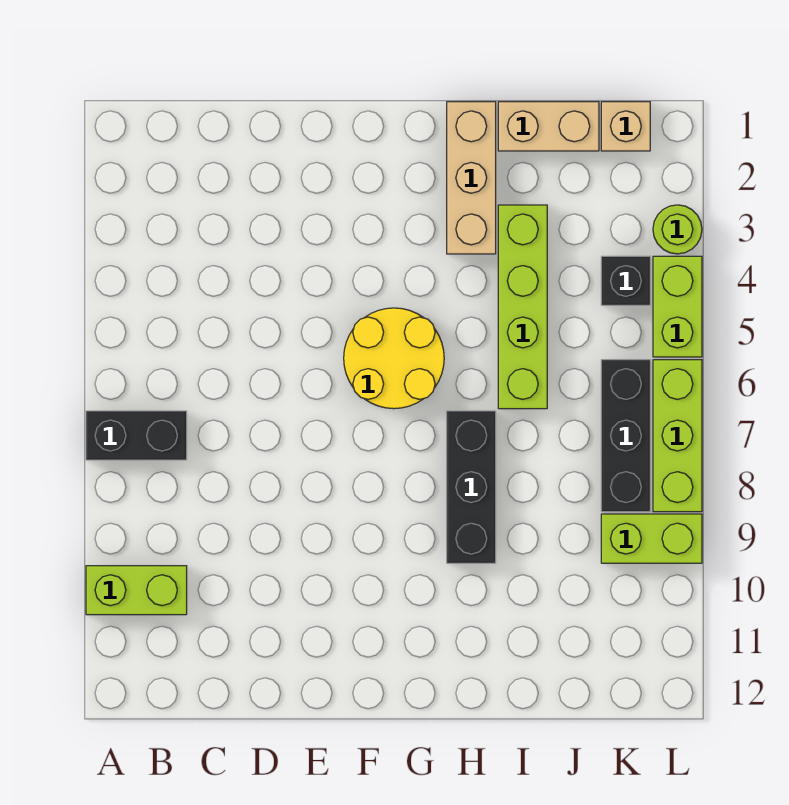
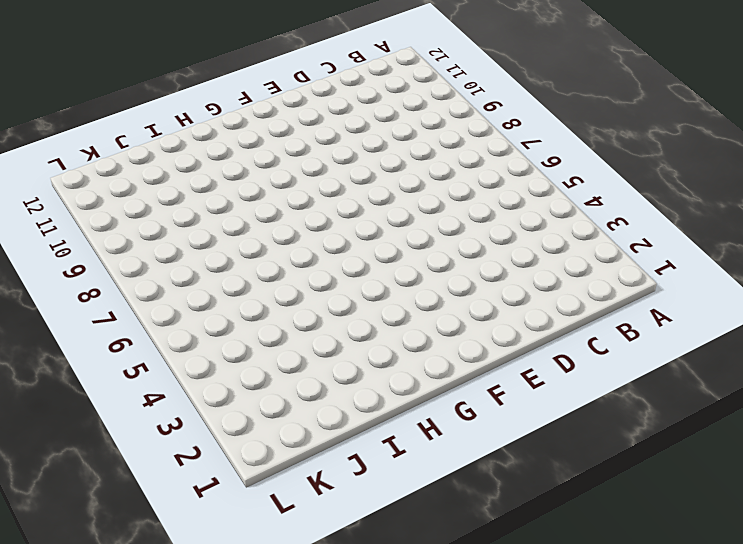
none -> black brick A7:B7 level 1
none -> lime brick A10:B10 level 1
none -> yellow round brick F5:G6 level 1

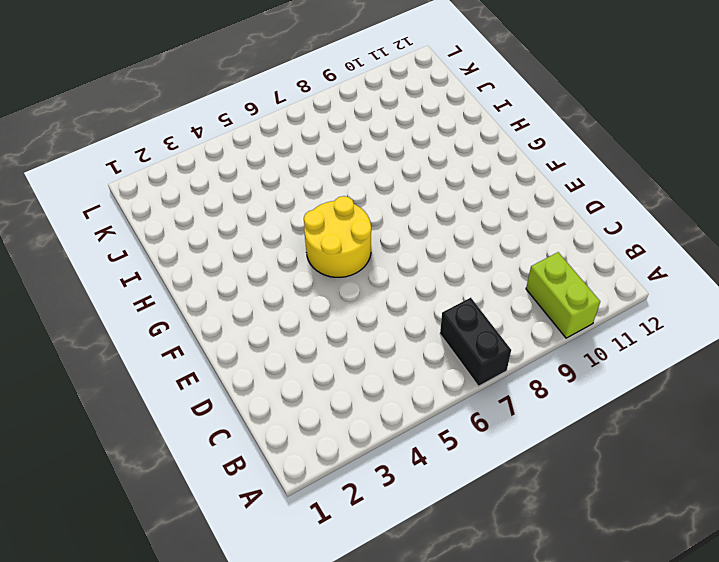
none -> tan brick H1:H3 level 1
none -> black brick H7:H9 level 1
none -> tan brick I1:J1 level 1

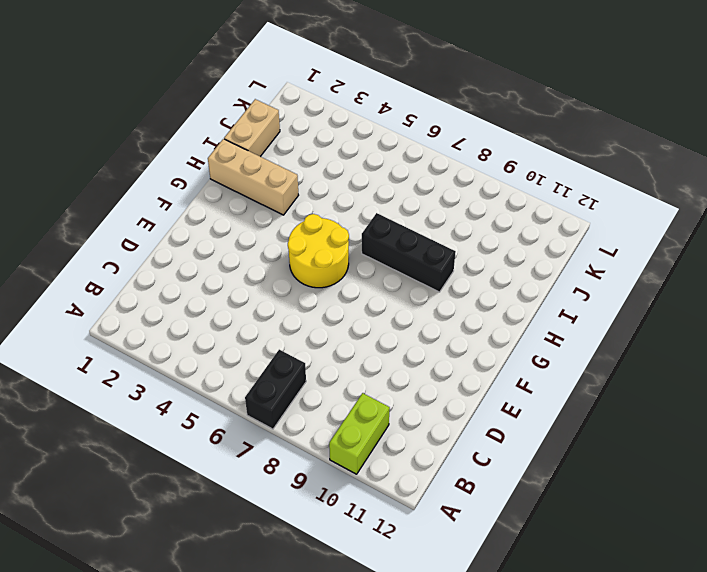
none -> lime brick I3:I6 level 1
none -> tan brick K1 level 1
none -> black brick K4 level 1

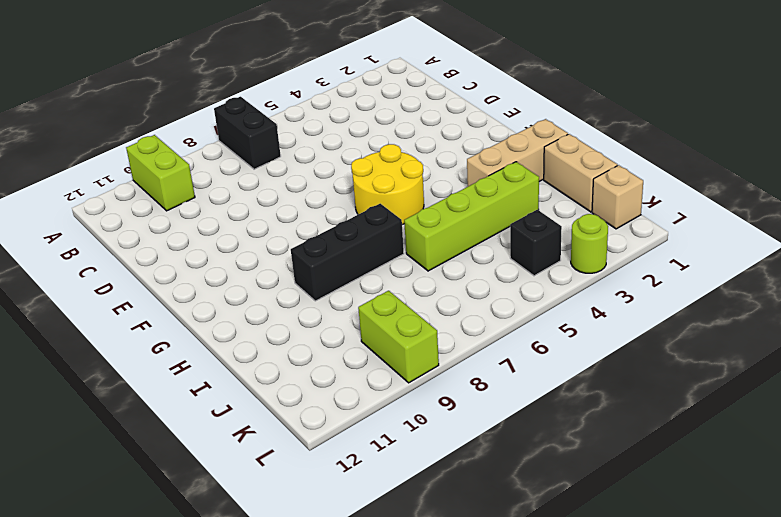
none -> black brick K6:K8 level 1
none -> lime brick L4:L5 level 1
none -> lime brick L6:L8 level 1

